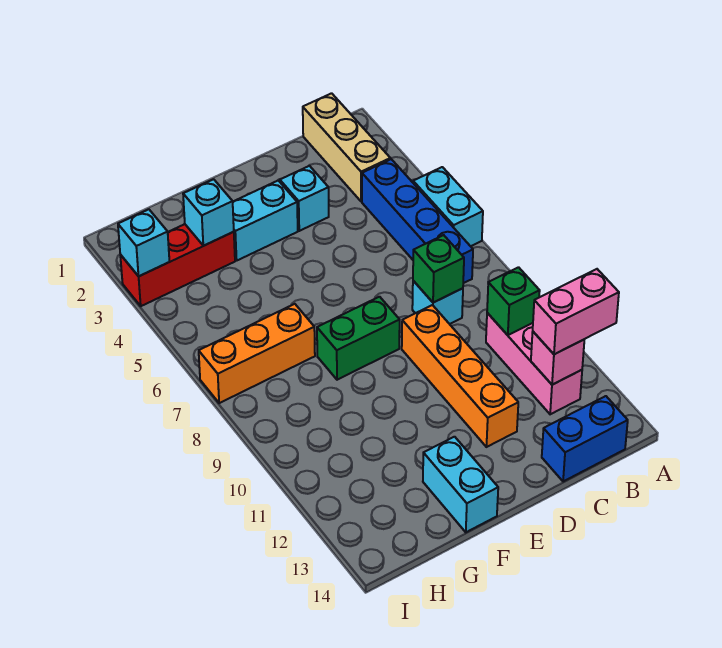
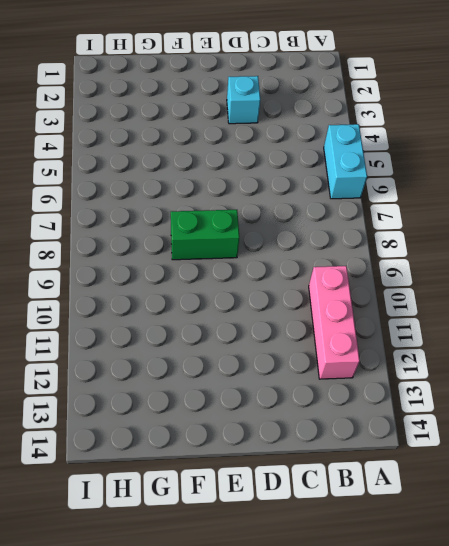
none -> tan brick B1:B3 level 1
none -> blue brick B4:B7 level 1
none -> blue brick B14:C14 level 1

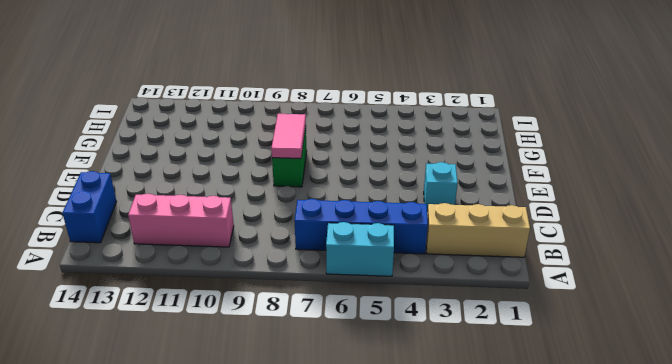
pink tile E8:F8 level 2 -> none
none -> cyan brick C8 level 1
none -> orange brick D9:D12 level 1
none -> cyan brick E3:F3 level 1

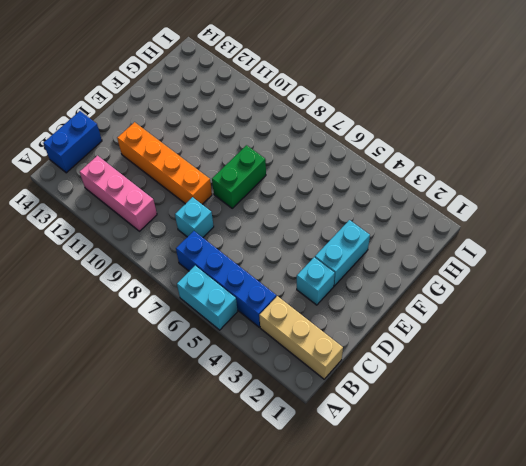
none -> cyan brick F13:F14 level 1
none -> red brick G3:I3 level 1
none -> orange brick G7:I7 level 1

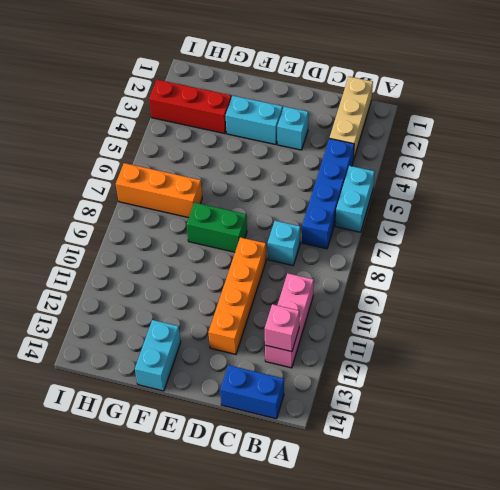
none -> green brick B10 level 2
none -> green brick C8 level 2
none -> cyan brick G3 level 2

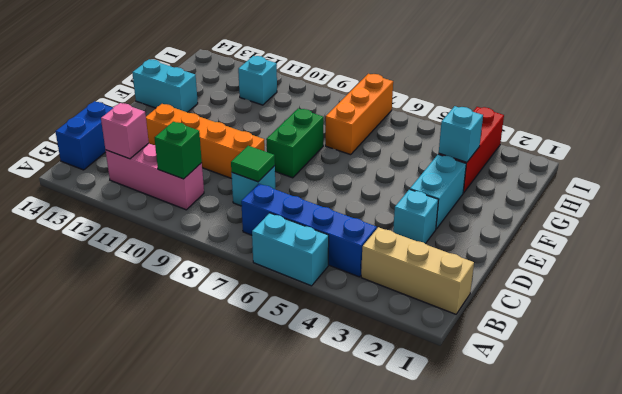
green tile C8 level 2 -> green brick C8 level 2
cyan brick H11 level 1 -> cyan brick I3 level 2
none -> pink brick A12:B12 level 3

